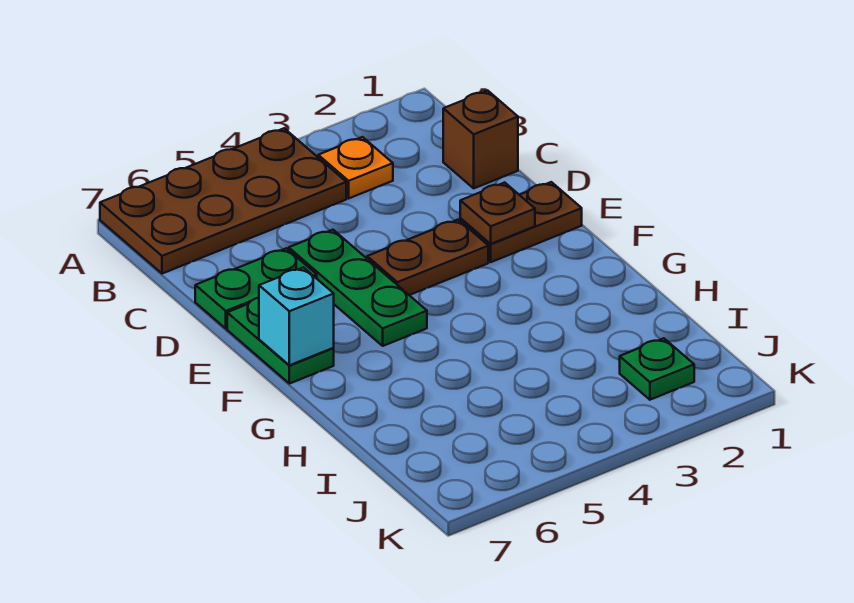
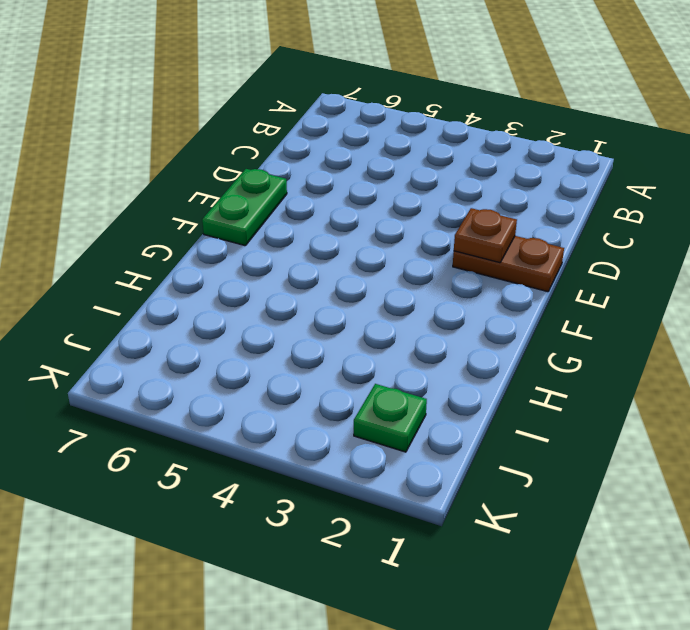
none -> brown plate A4:B7 level 1
none -> orange plate B3 level 1

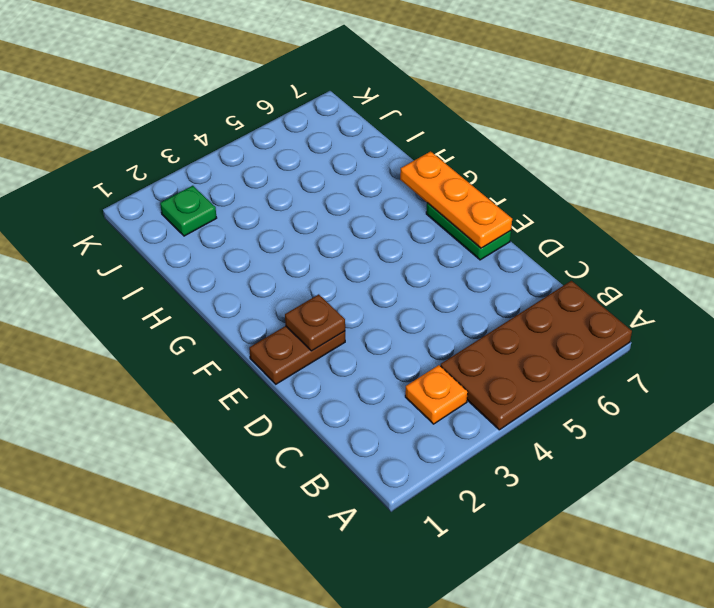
orange plate E7:G7 level 2 -> cyan brick F7 level 2
none -> brown brick C1 level 1
none -> green plate D5:F5 level 1

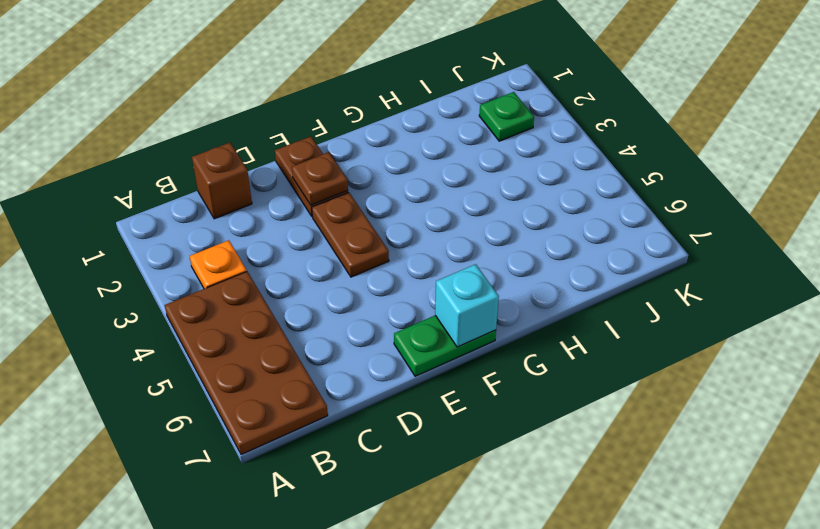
none -> green plate D5:F5 level 1
none -> green plate D6:D7 level 1

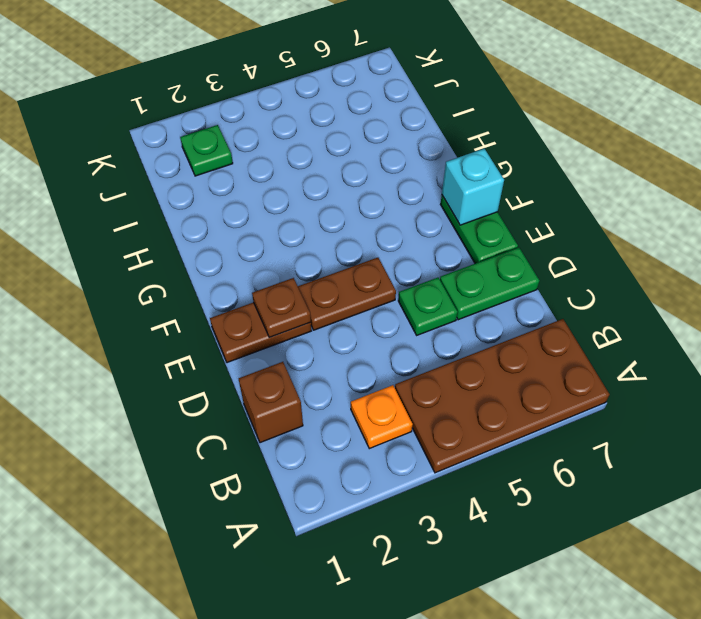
green plate D5 level 1 -> green plate D5:F5 level 1

